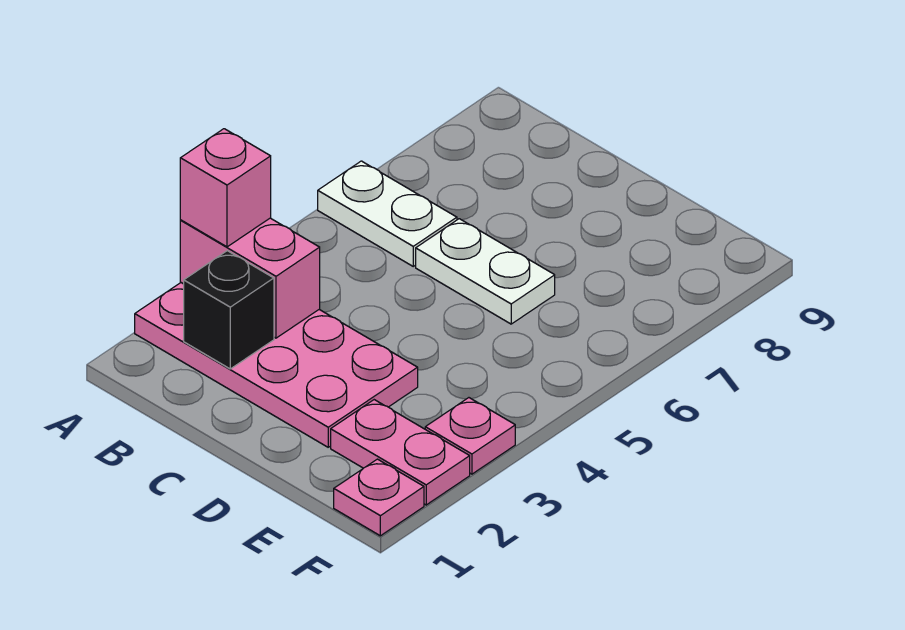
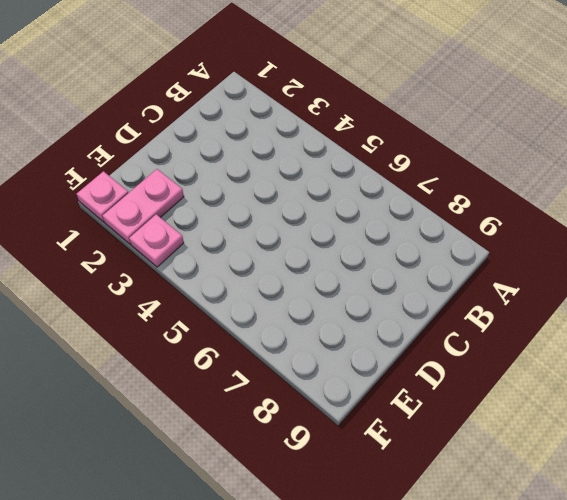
none -> pink plate A2:D3 level 1
none -> white plate A6:B6 level 1

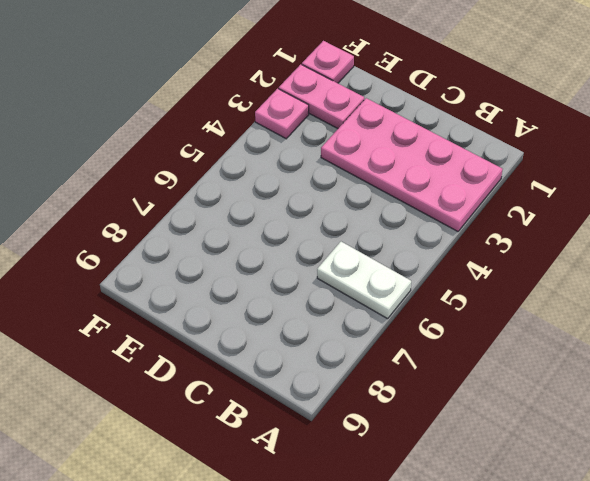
none -> white plate C6:D6 level 1
none -> pink brick A3:B3 level 2

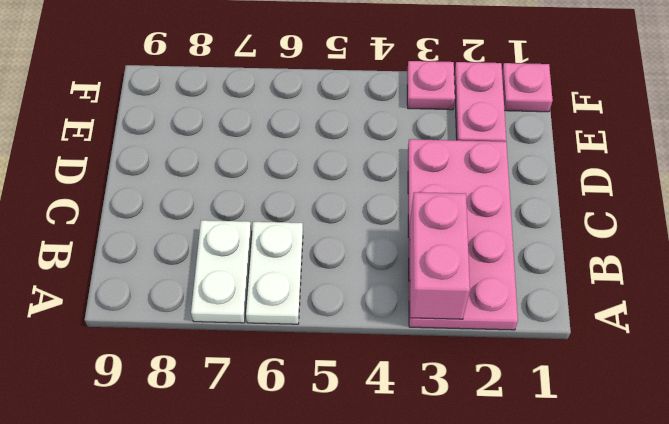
white plate A7:B7 level 1 -> white plate C6:D6 level 1
none -> black brick B2 level 2
none -> pink brick A3 level 3

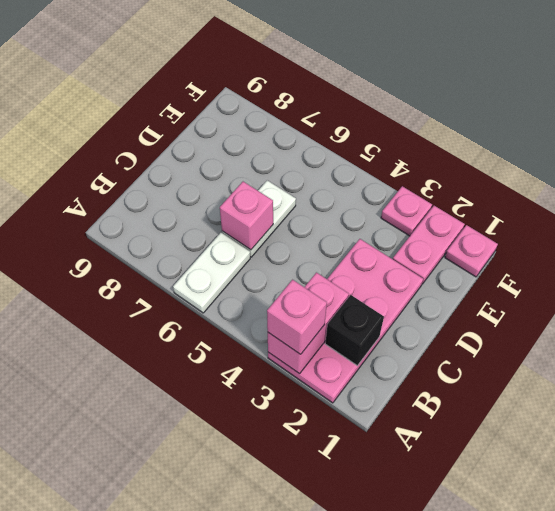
pink brick C6 level 2 -> none

